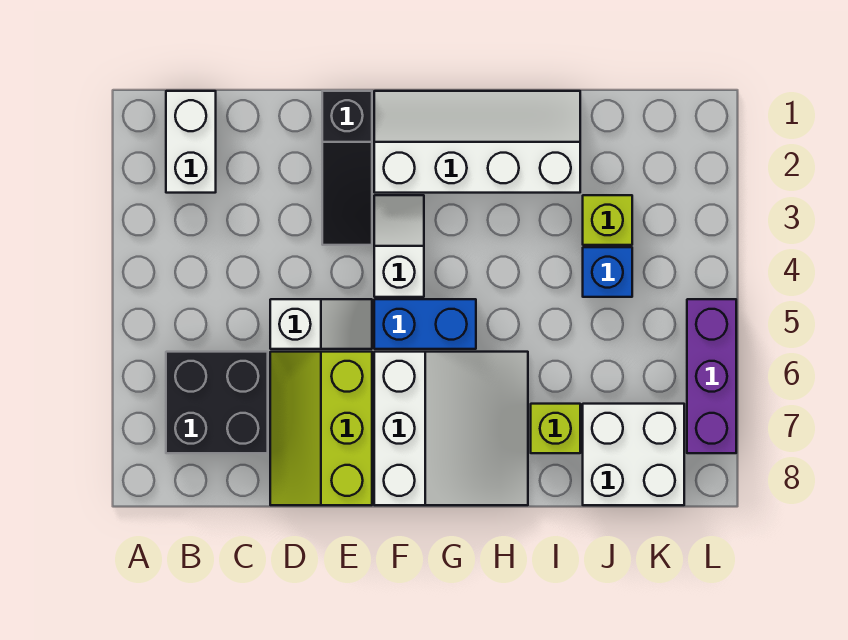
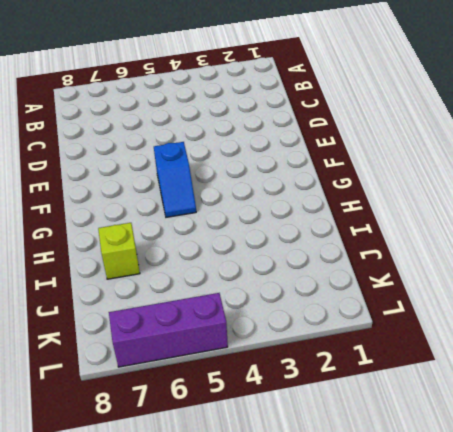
blue slope F5:G5 level 1 top F -> blue brick F5:G5 level 1
none -> white brick B1:B2 level 1
none -> black brick B6:C7 level 1
none -> white slope D5:E5 level 1 top D

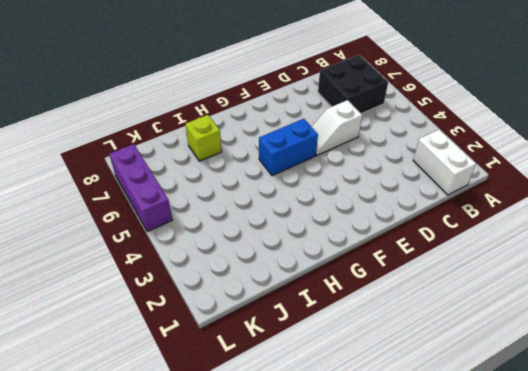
none -> lime slope D6:E8 level 1 top E
none -> black slope E1:E3 level 1 top 1
none -> white slope F1:I2 level 1 top 2

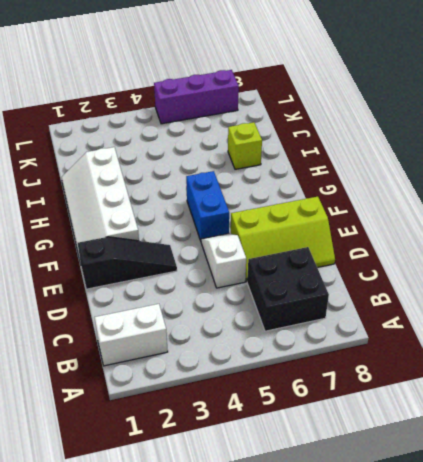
none -> white slope F3:F4 level 1 top 4
none -> white slope F6:H8 level 1 top F
none -> lime brick J3 level 1

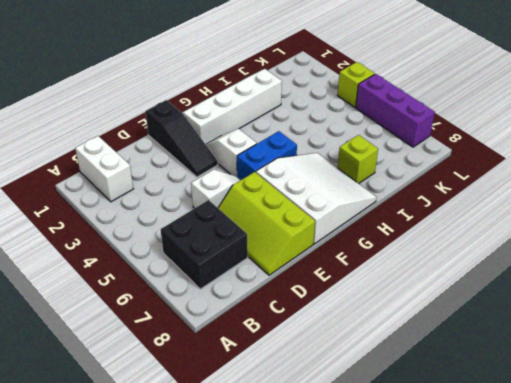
lime brick L4 level 1 -> lime brick J3 level 1
none -> blue brick J4 level 1
none -> white brick J7:K8 level 1

